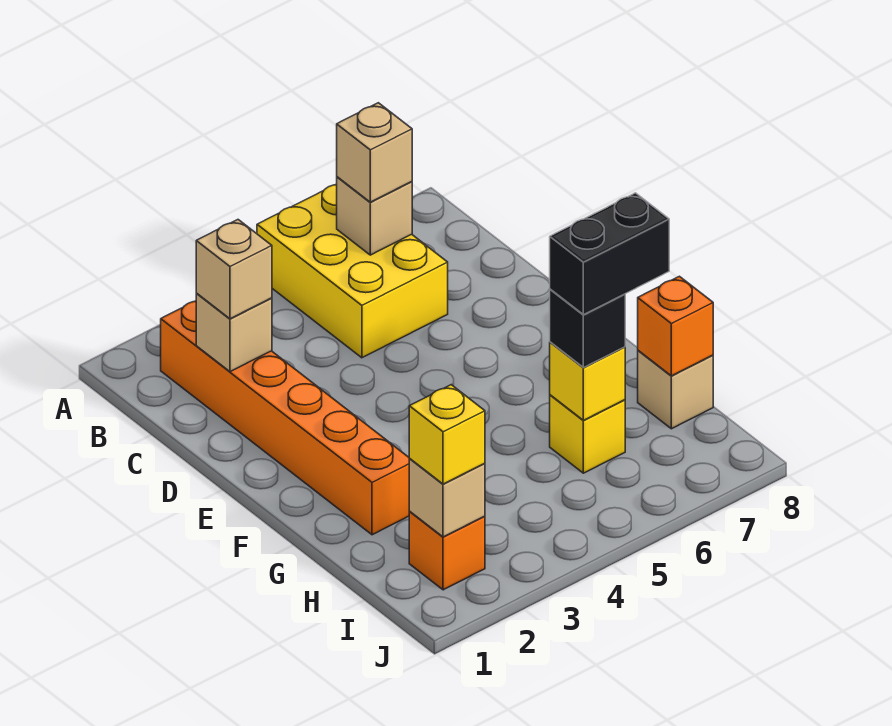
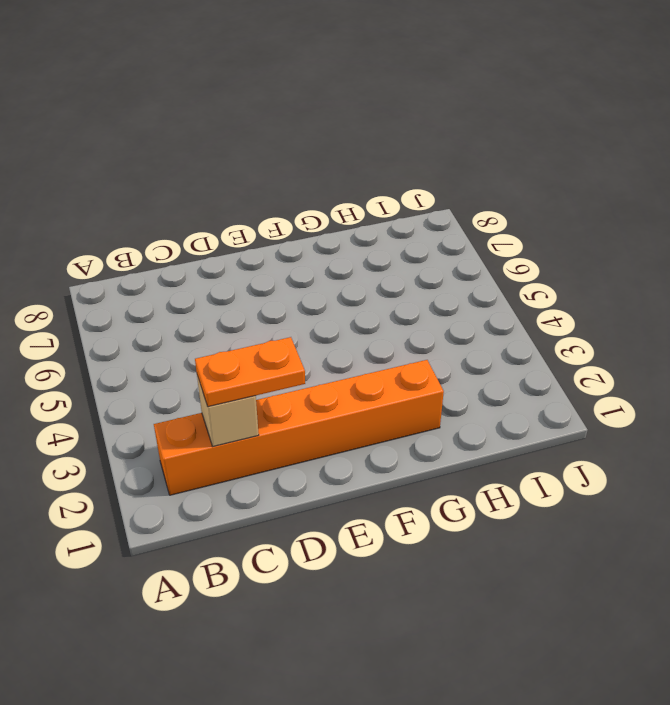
orange plate C2:D2 level 3 -> tan brick C2 level 3
none -> yellow brick A5:C6 level 1
none -> yellow brick H6 level 1
none -> tan brick H8 level 1

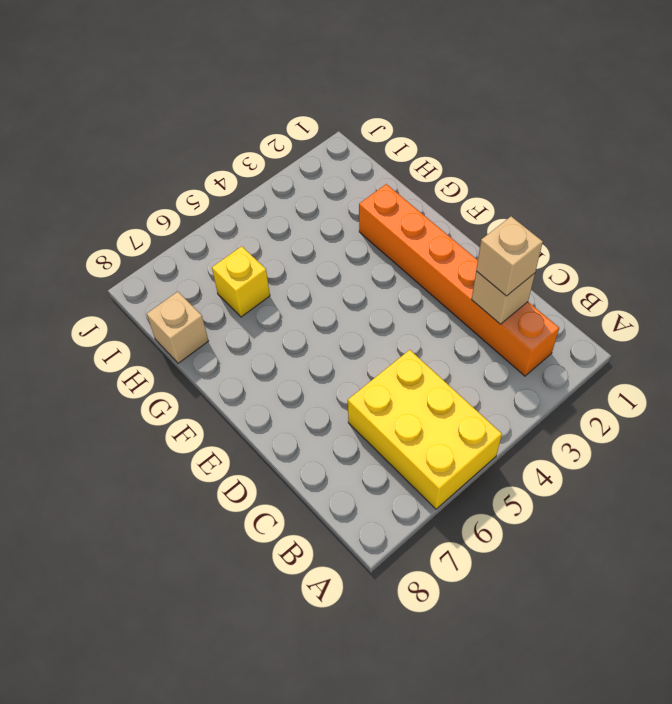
none -> orange brick I2 level 1
none -> tan brick B6 level 2
none -> yellow brick H6 level 2

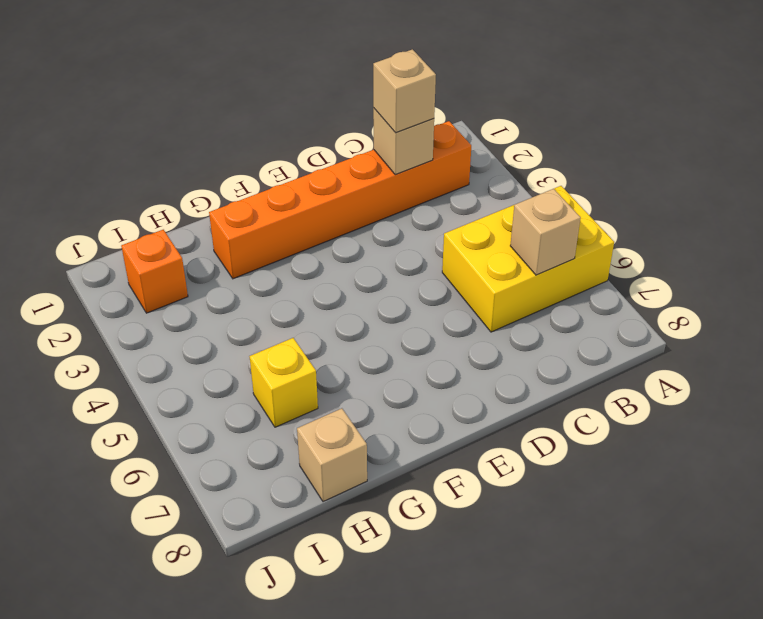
none -> yellow brick H6 level 2
none -> orange brick H8 level 2
none -> tan brick I2 level 2

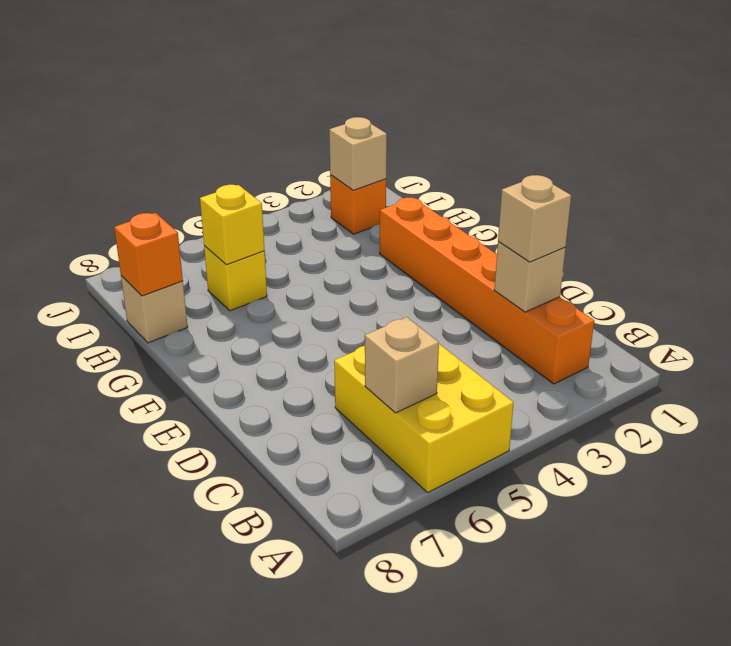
none -> tan brick B6 level 3
none -> black brick H6 level 3
none -> yellow brick I2 level 3

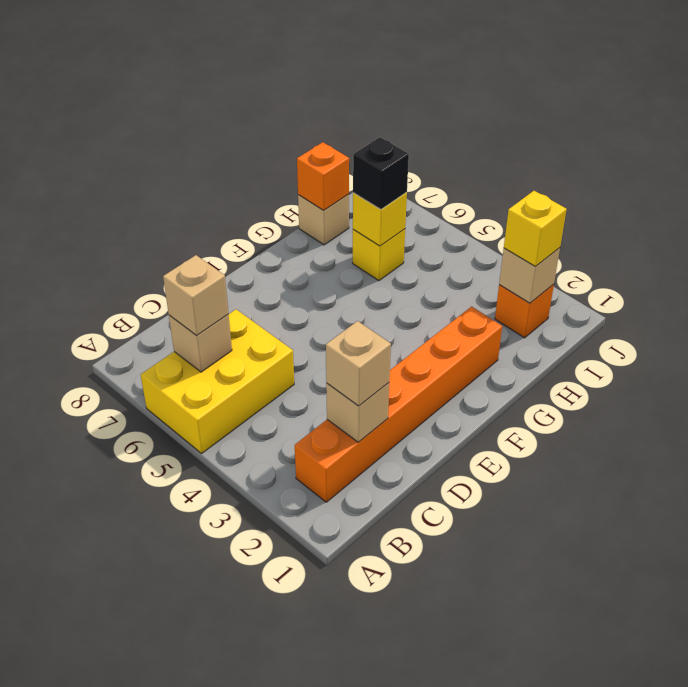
none -> black brick H6:H7 level 4

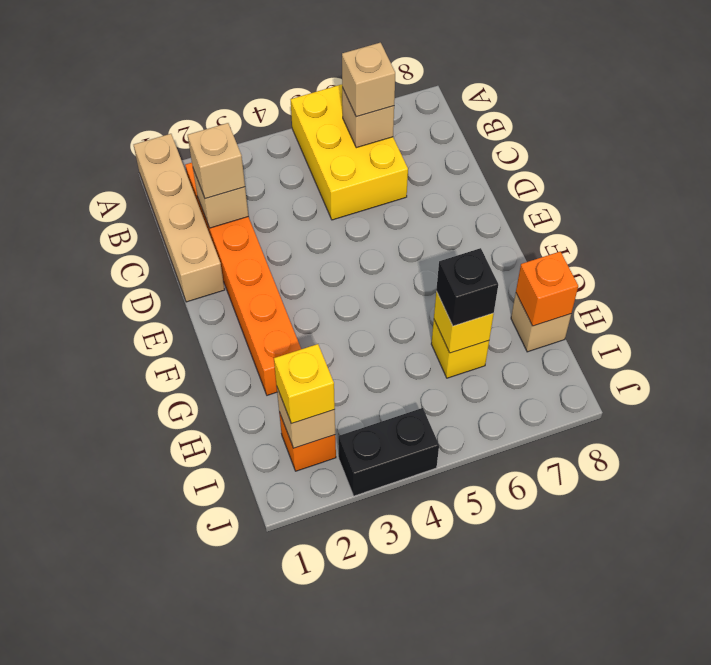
tan brick A1:D1 level 1 -> none
black brick J3:J4 level 1 -> black brick H6:H7 level 4

